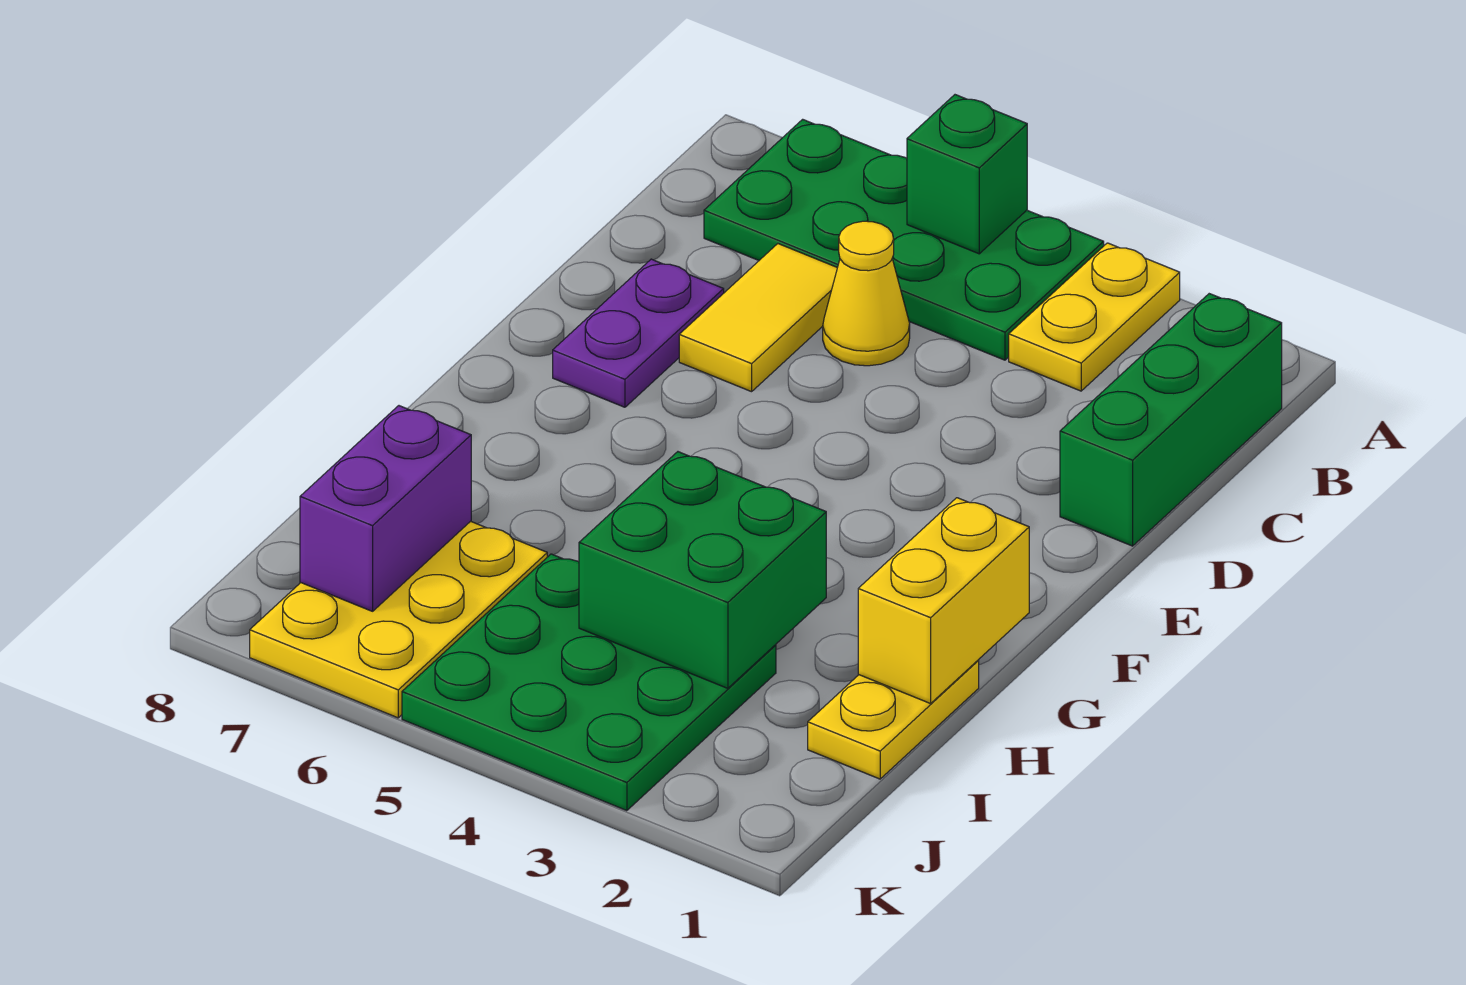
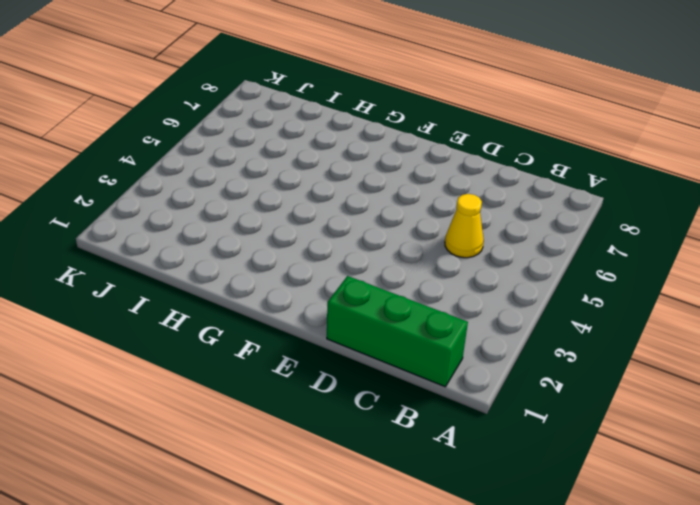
none -> yellow plate A3:B3 level 1
none -> green plate A4:B7 level 1
none -> yellow tile C6:D6 level 1

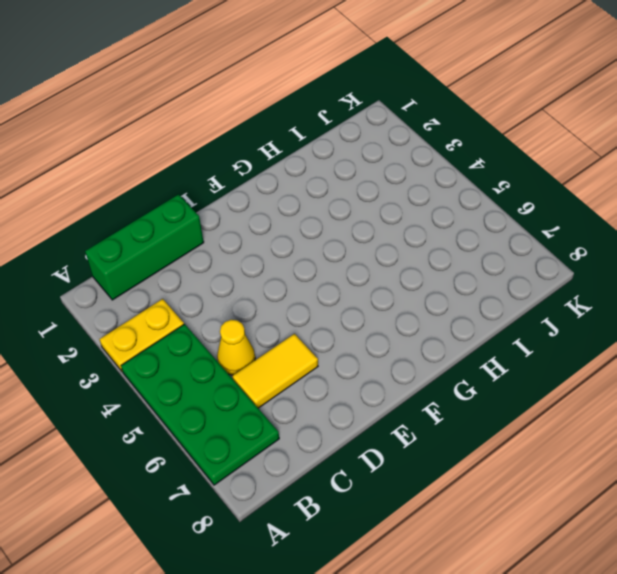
none -> purple plate D7:E7 level 1
none -> yellow plate H1:I1 level 1
none -> green plate I3:K5 level 1

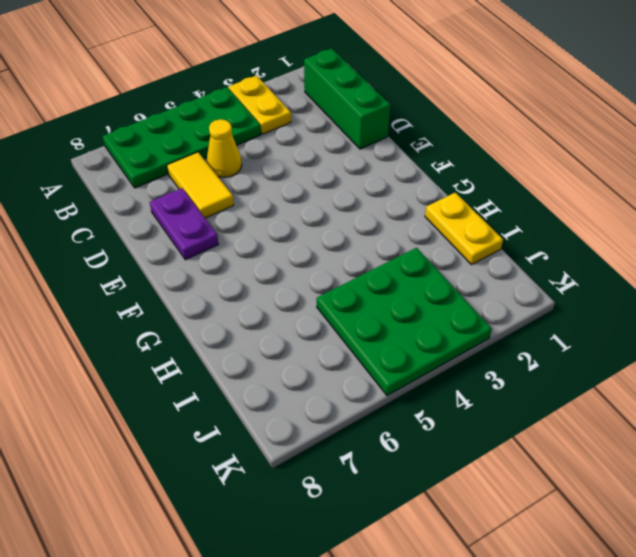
none -> yellow plate I6:K7 level 1
none -> green brick A5 level 2
none -> yellow brick G1:H1 level 2

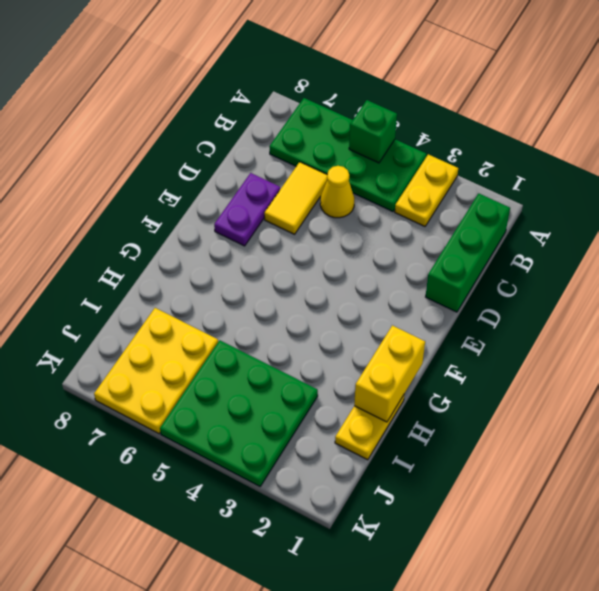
none -> green brick H3:I4 level 2
none -> purple brick I7:J7 level 2

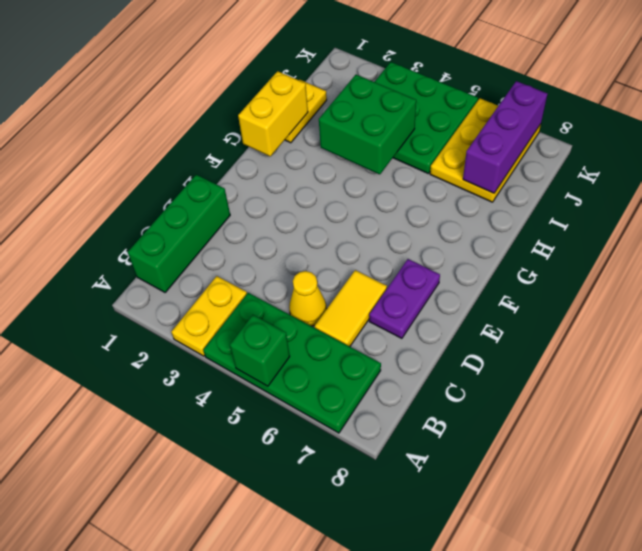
purple brick I7:K7 level 2 -> purple brick I7:J7 level 2

